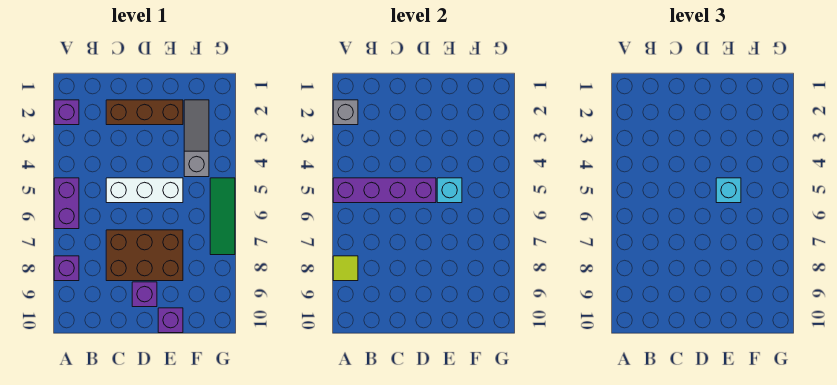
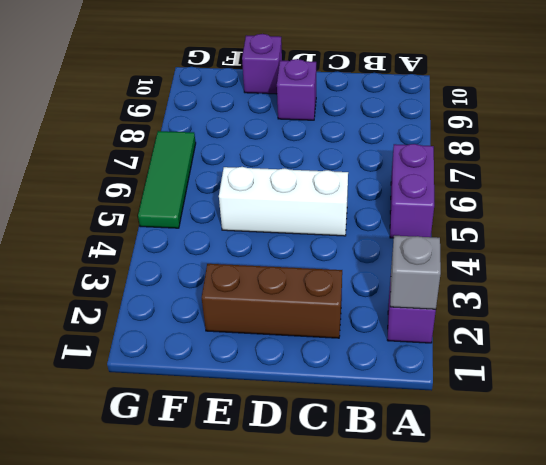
none -> purple brick A8 level 1
none -> brown brick C7:E8 level 1
none -> grey slope F2:F4 level 1 top 4

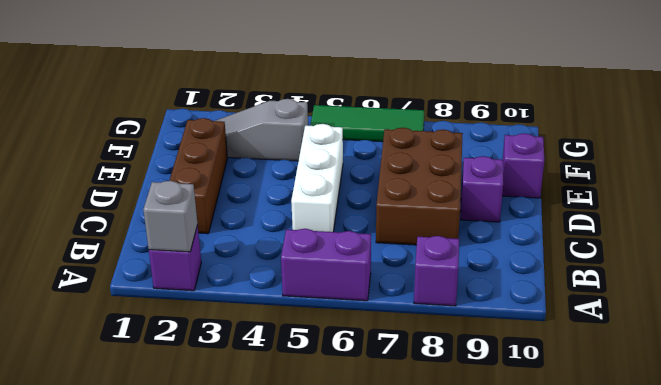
none -> purple brick A5:D5 level 2
none -> lime tile A8 level 2
none -> cyan brick E5 level 2

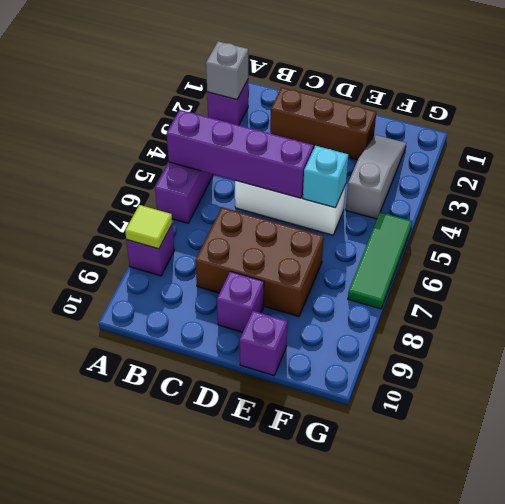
none -> cyan brick E5 level 3

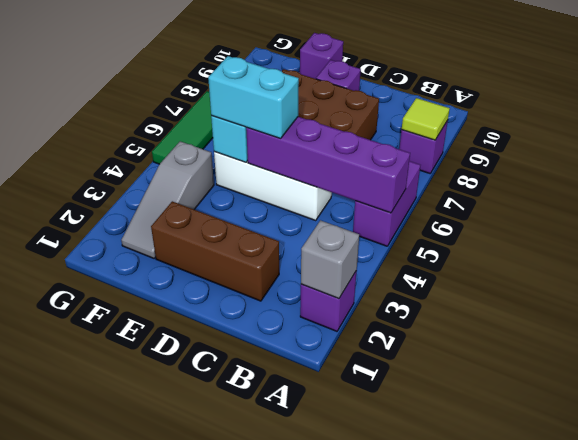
cyan brick D5:E5 level 3 -> cyan brick E5 level 3

